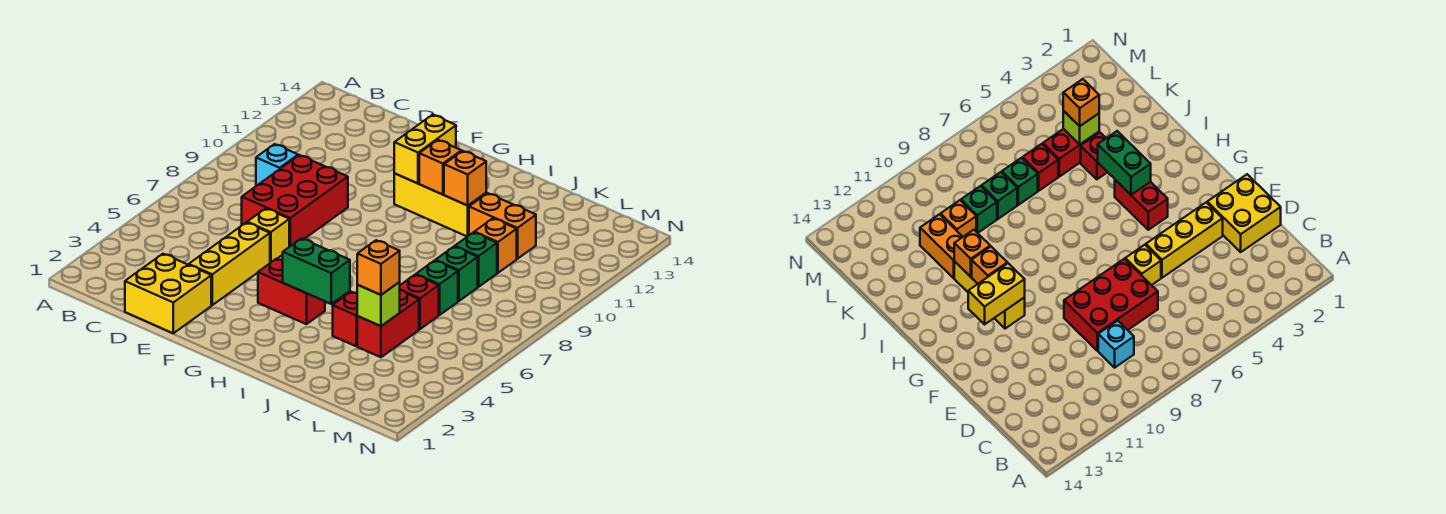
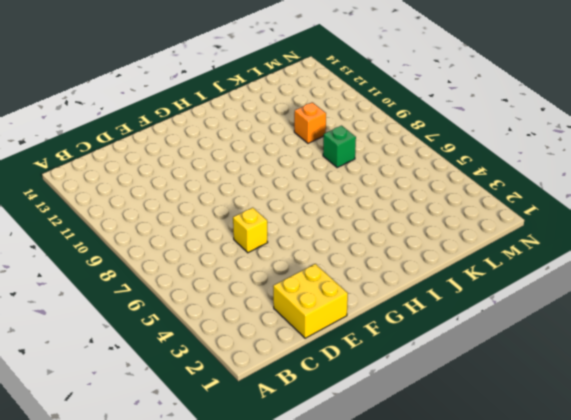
none -> cyan brick C9 level 1
none -> red brick D7:E9 level 1
none -> yellow brick E3:E5 level 1

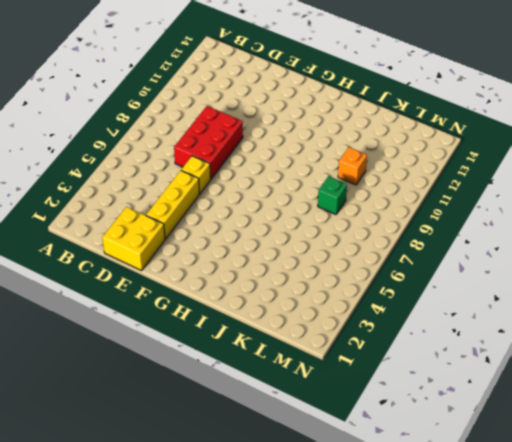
none -> cyan brick C9 level 1
none -> red brick G4:H4 level 1
none -> yellow brick G11:I11 level 1

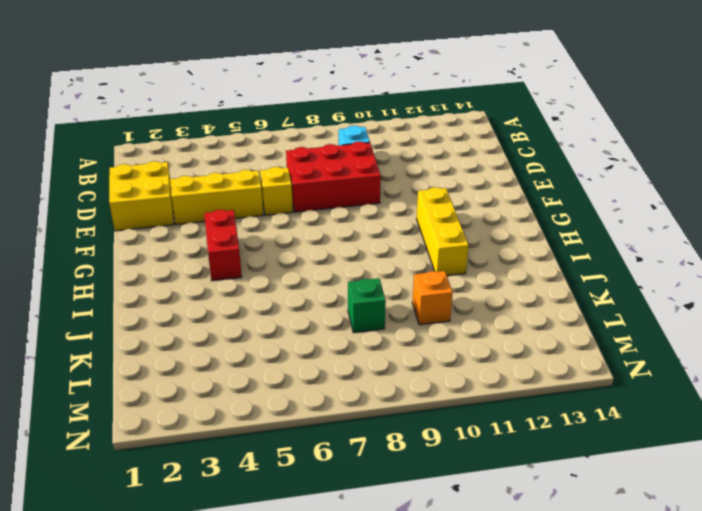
none -> red brick J4 level 1
none -> orange brick J11:K11 level 1
none -> red brick K4:K5 level 1

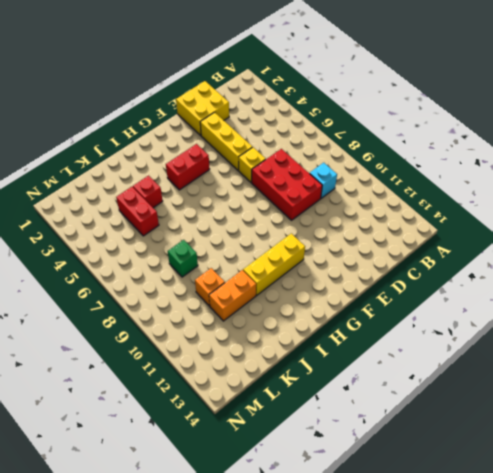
none -> red brick K6 level 1
none -> green brick K7 level 1
none -> green brick K9 level 1

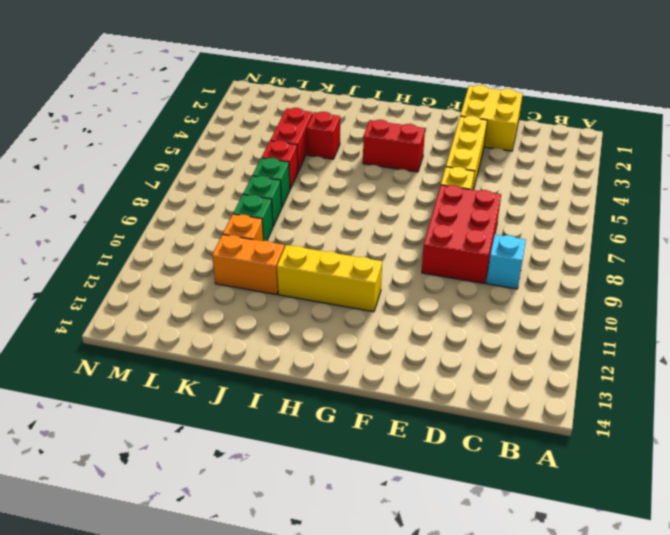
none -> yellow brick G11:G12 level 2
none -> green brick H4:I4 level 2
none -> orange brick H11 level 2

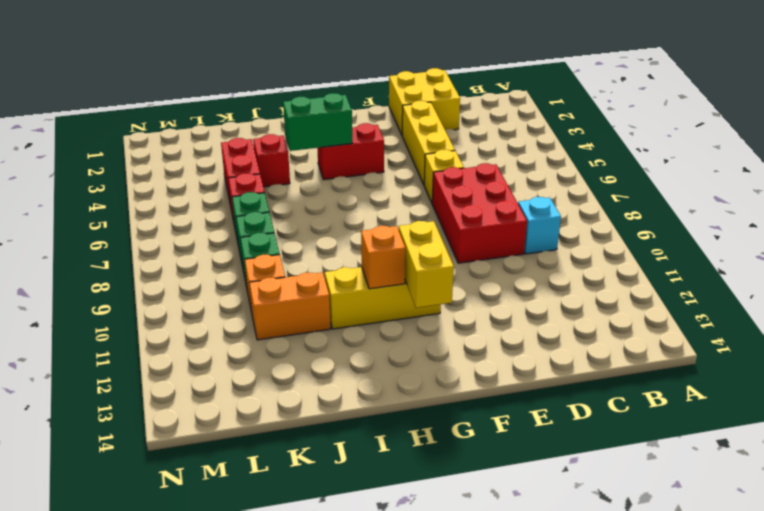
none -> orange brick I11 level 2
none -> lime brick K4 level 2
none -> orange brick K4 level 3

